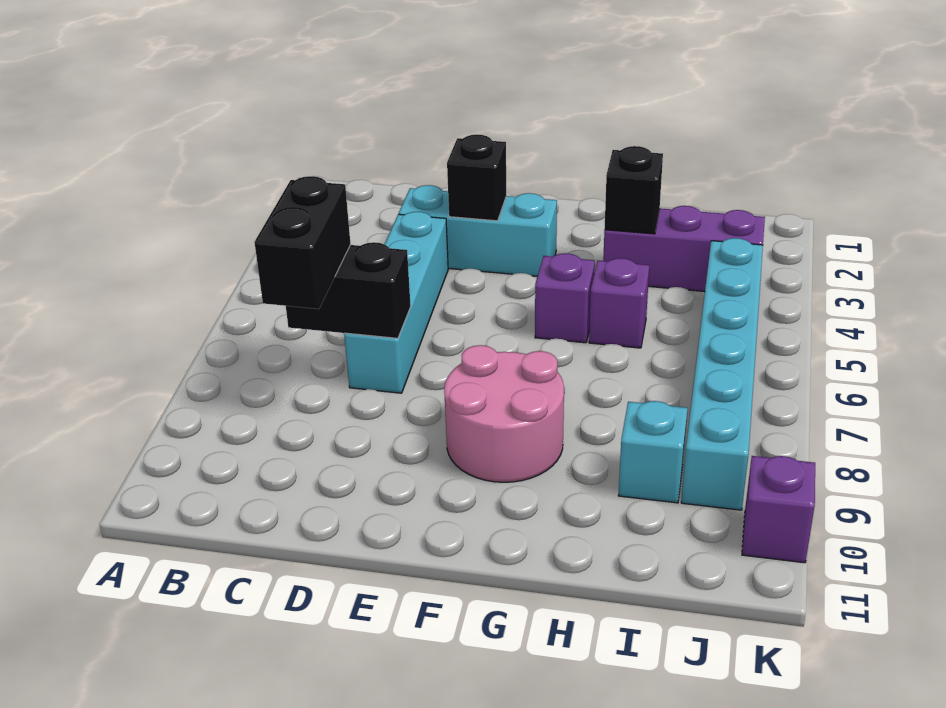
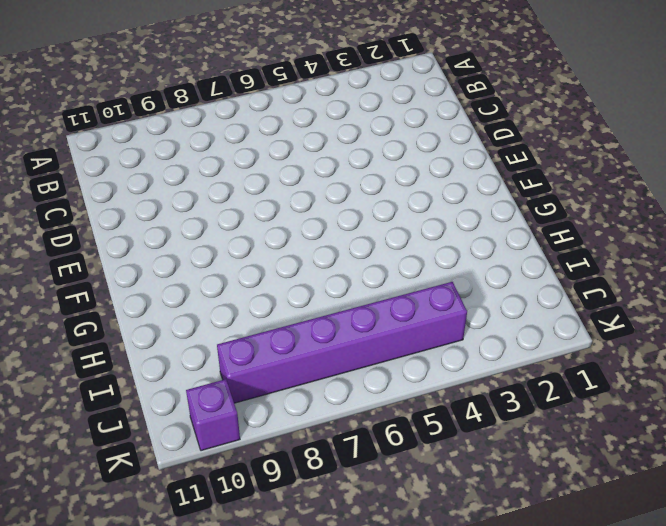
purple brick J4:J9 level 1 -> cyan brick J4:J9 level 1
none -> cyan brick D3:F3 level 1
none -> cyan brick D4:D7 level 1
none -> pink round brick F8:G9 level 1

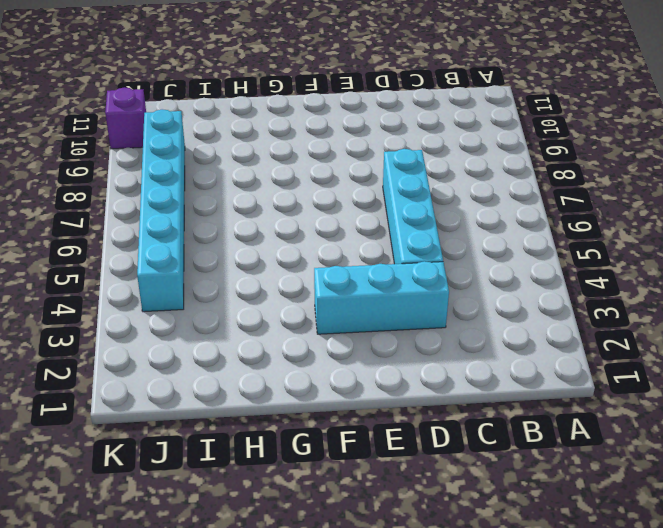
none -> pink round brick F8:G9 level 1
none -> purple brick G5 level 1
none -> purple brick H3:J3 level 1

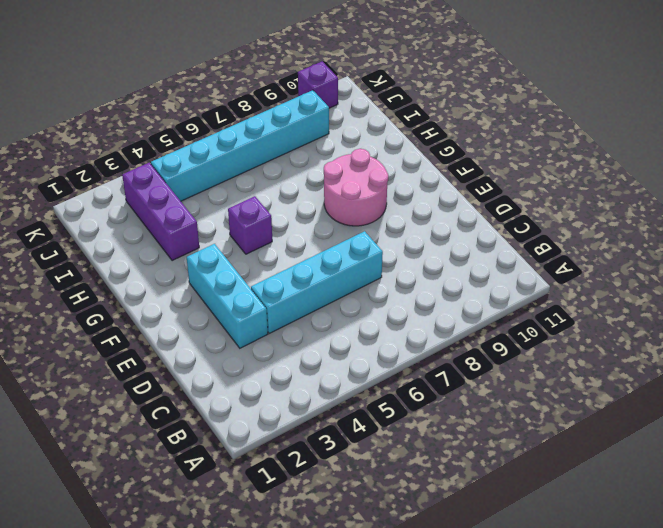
none -> purple brick H5 level 1
none -> cyan brick I9 level 1
none -> black brick C7:D7 level 2

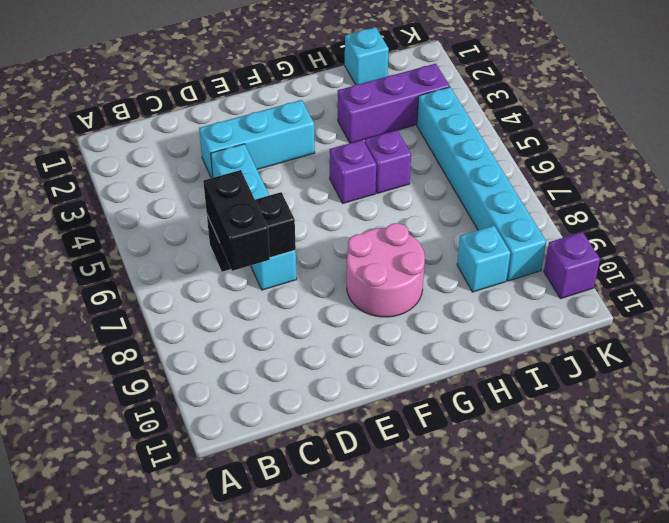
cyan brick I1 level 1 -> none
none -> black brick E3 level 2
none -> black brick H3 level 2

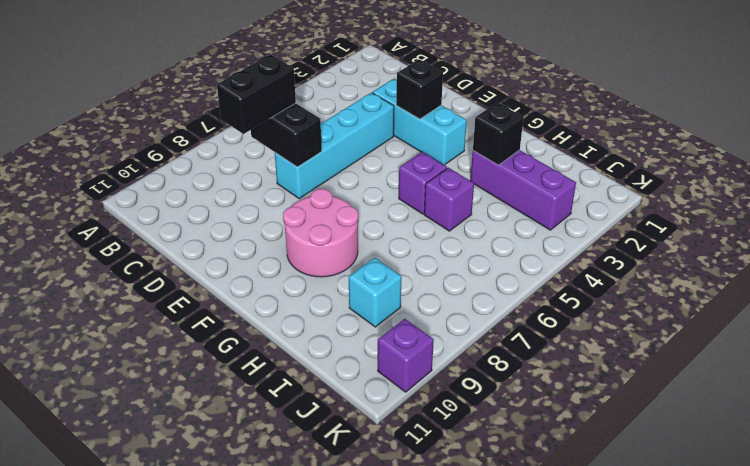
none -> cyan brick J4:J9 level 1

